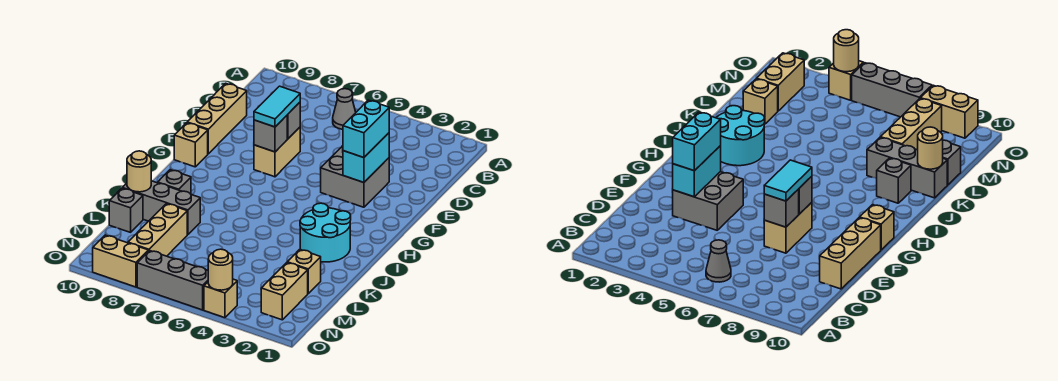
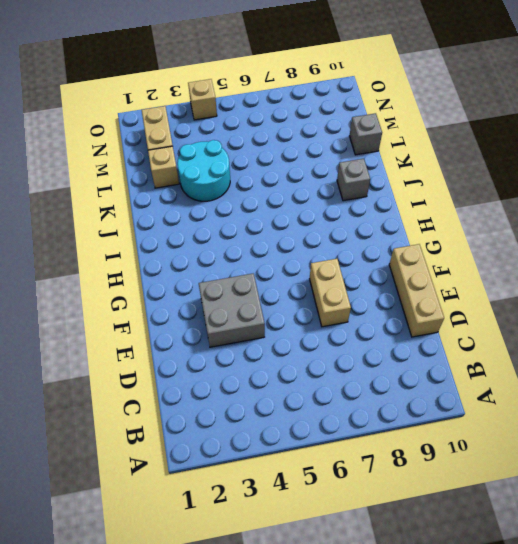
cyan round brick K3:L4 level 1 -> cyan round brick I2:J3 level 1
none -> grey cone B6 level 1
none -> tan brick G10 level 1
none -> grey brick K8:K10 level 1

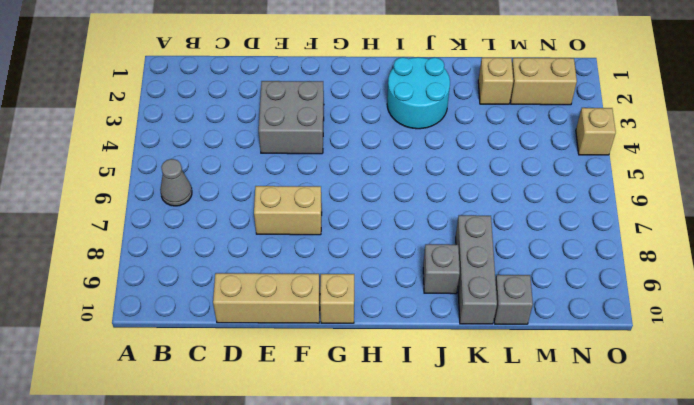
none -> tan brick L8:N8 level 1
none -> grey brick O5:O7 level 1
none -> tan brick O8:O9 level 1

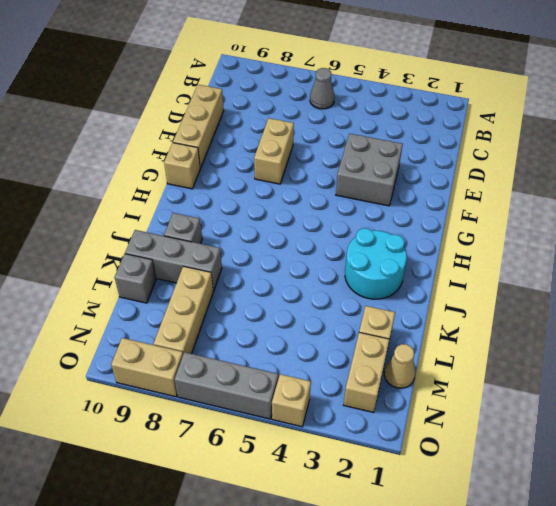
tan cone M1 level 1 -> none
none -> cyan brick E3:F3 level 2
none -> grey brick E7 level 2
none -> grey brick F7 level 2

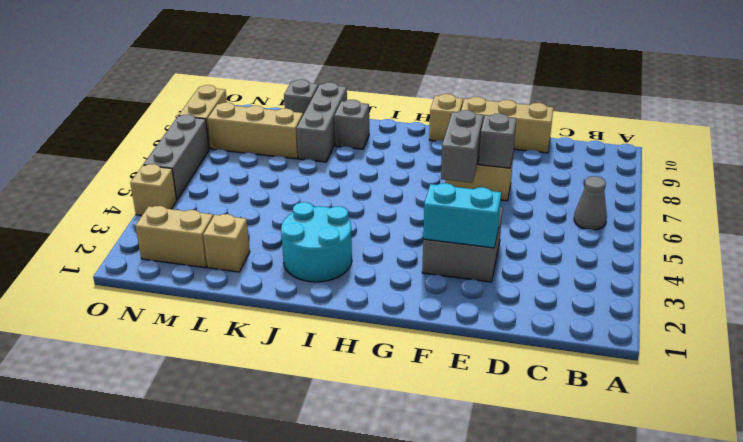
grey brick F6:F7 level 2 -> grey brick F7 level 2
none -> tan round brick K10 level 2
none -> tan round brick O4 level 2
none -> cyan brick E3:F3 level 3

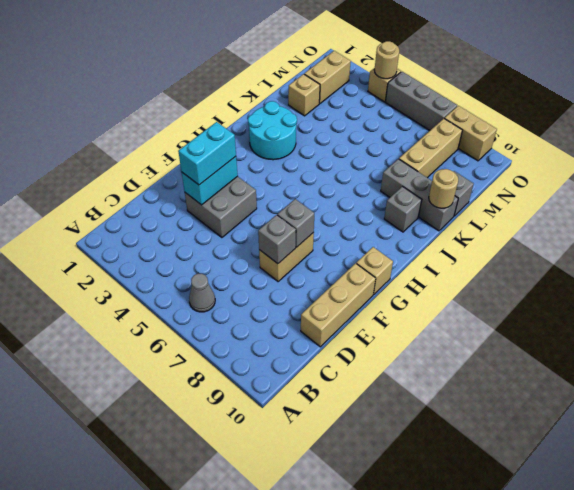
none -> cyan tile E7:F7 level 3

